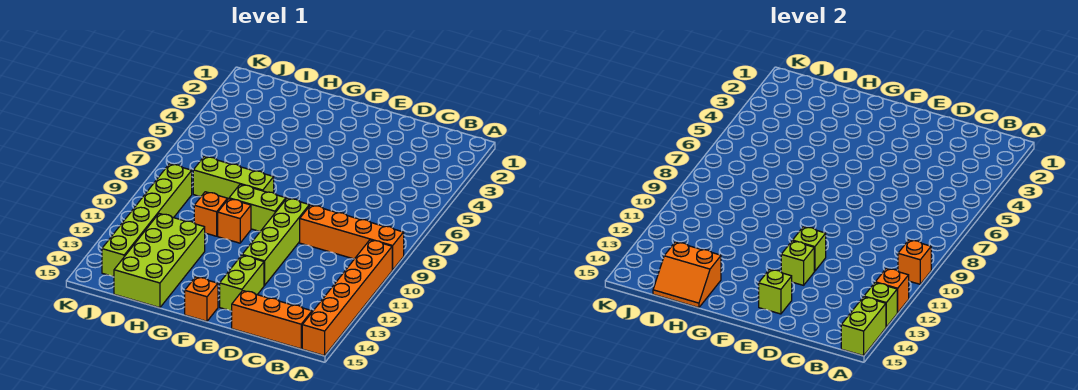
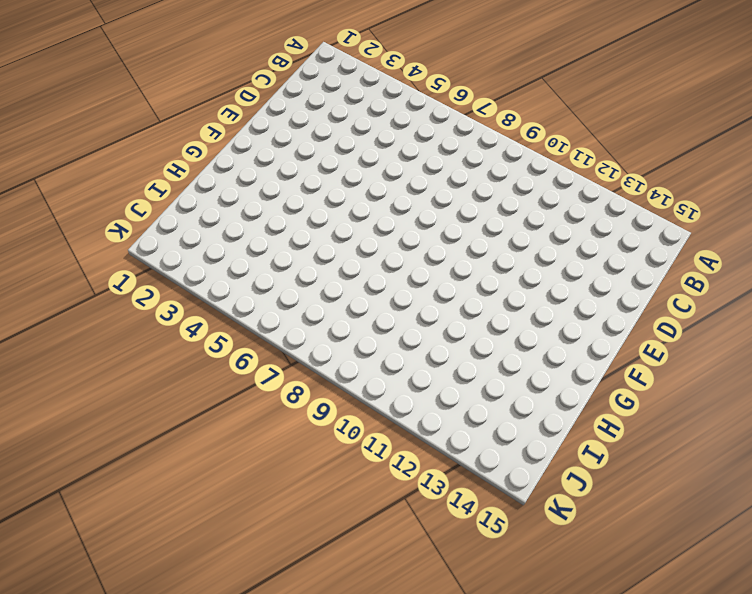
none -> orange brick A9:D9 level 1
none -> orange brick A10:A15 level 1
none -> orange brick B15:D15 level 1

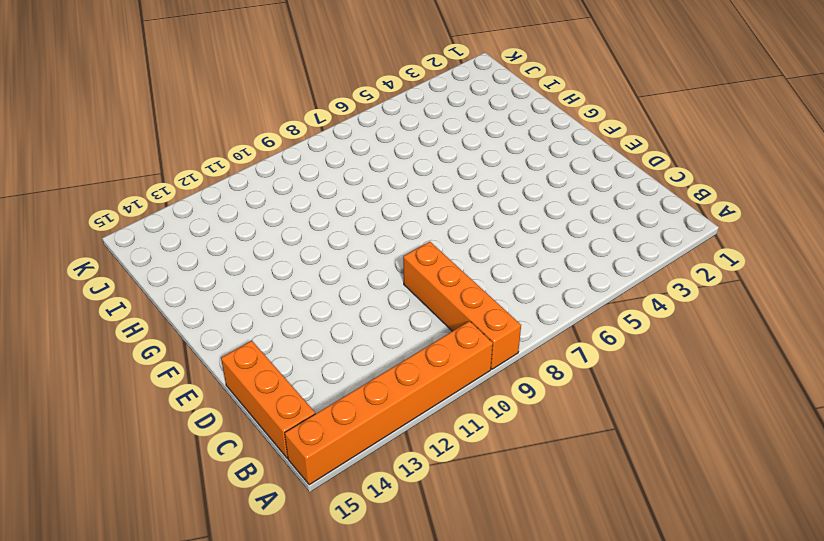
none -> lime brick E9:E12 level 1
none -> lime brick E13:E14 level 1
none -> lime brick F9:G9 level 1

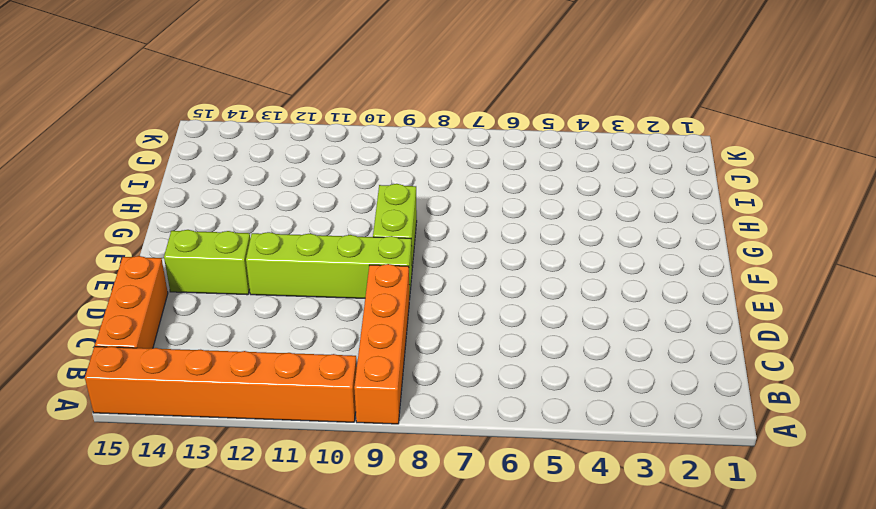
none -> orange brick F15 level 1
none -> lime brick G8:I8 level 1
none -> orange brick G10 level 1

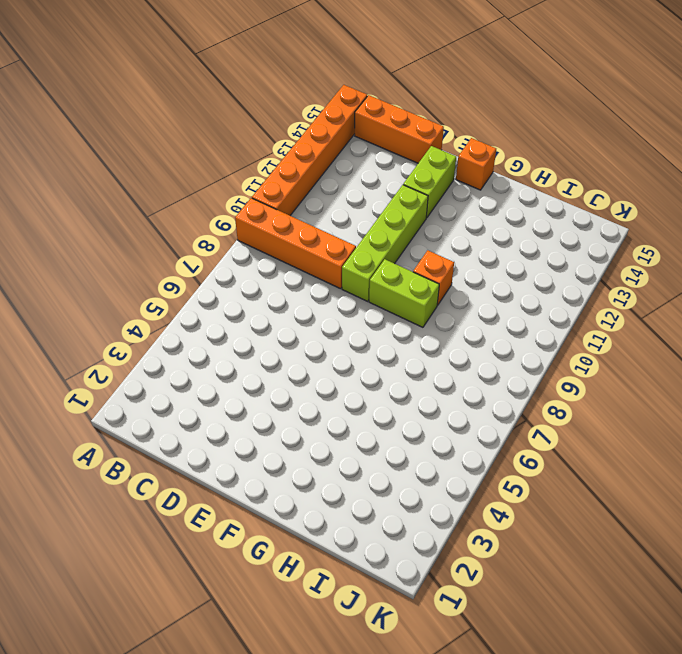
none -> lime brick G8:I8 level 1
none -> orange brick H10 level 1
none -> lime brick H12:I15 level 1

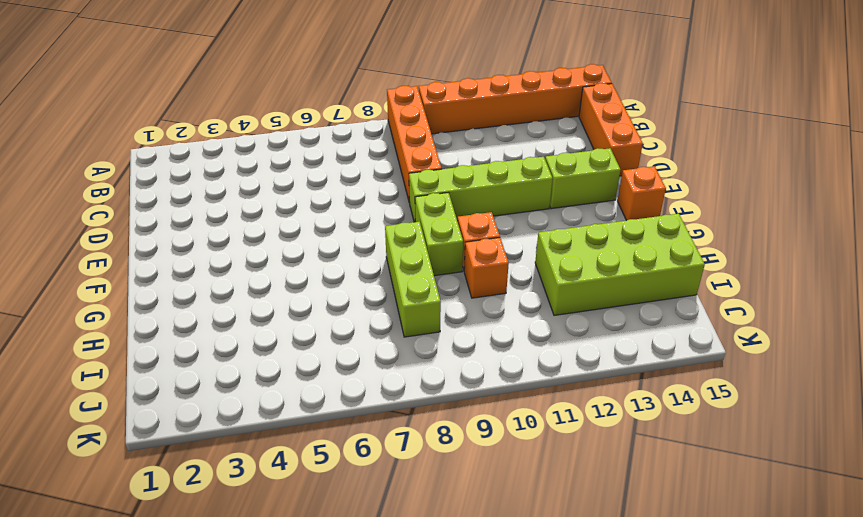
none -> lime brick J9:J14 level 1
none -> orange brick A10 level 2
none -> orange brick A12 level 2

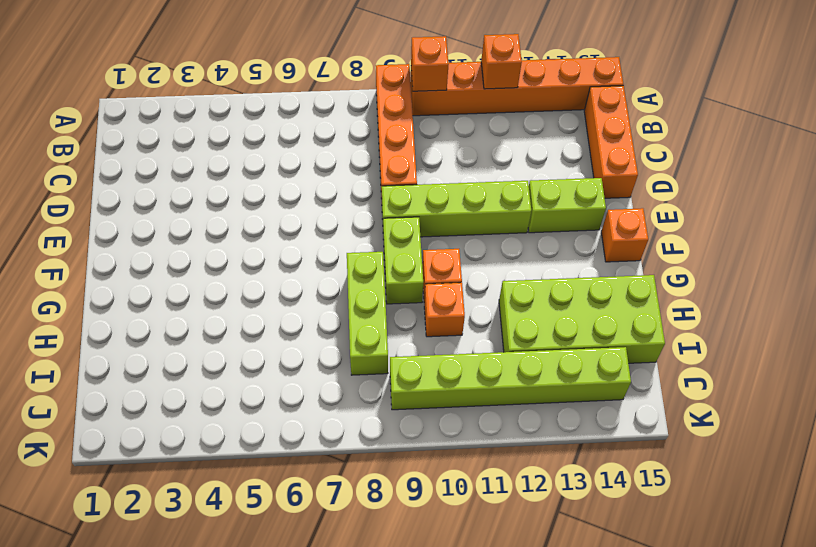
none -> lime brick A13 level 2
none -> lime brick A14:A15 level 2
none -> lime brick E11 level 2

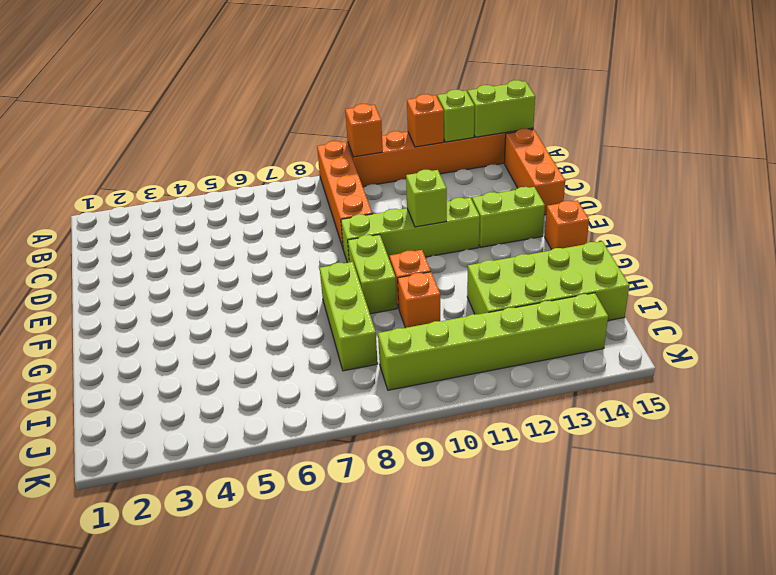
none -> lime brick E12 level 2
none -> lime brick E14 level 2
none -> orange slope H14:I15 level 2 top 14

